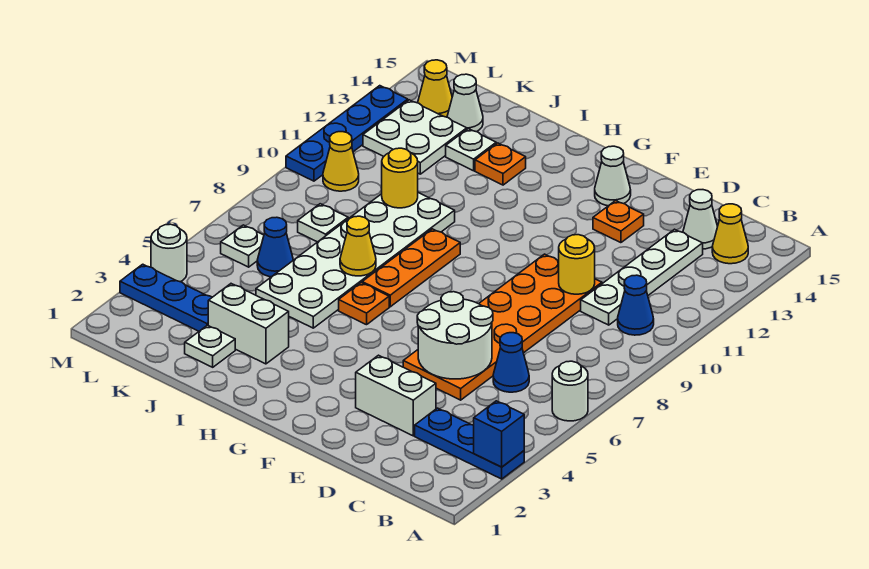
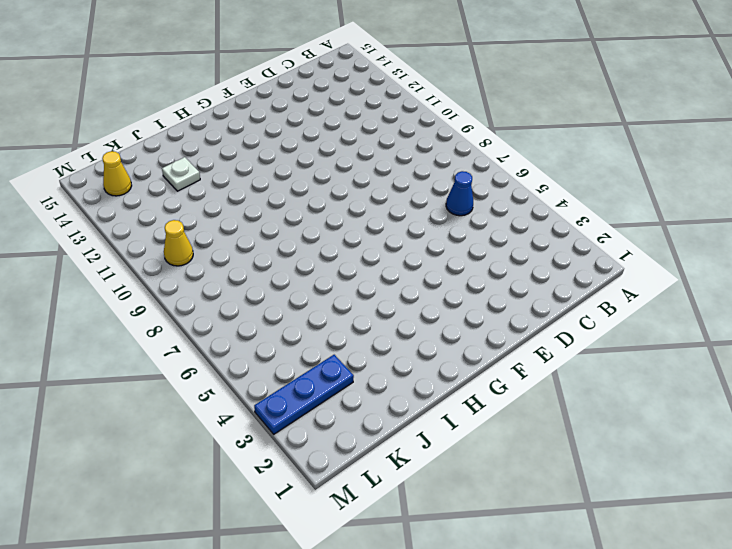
none -> blue plate A3:C3 level 1
none -> white round brick A6 level 1
none -> blue cone B10 level 1
none -> yellow cone B14 level 1

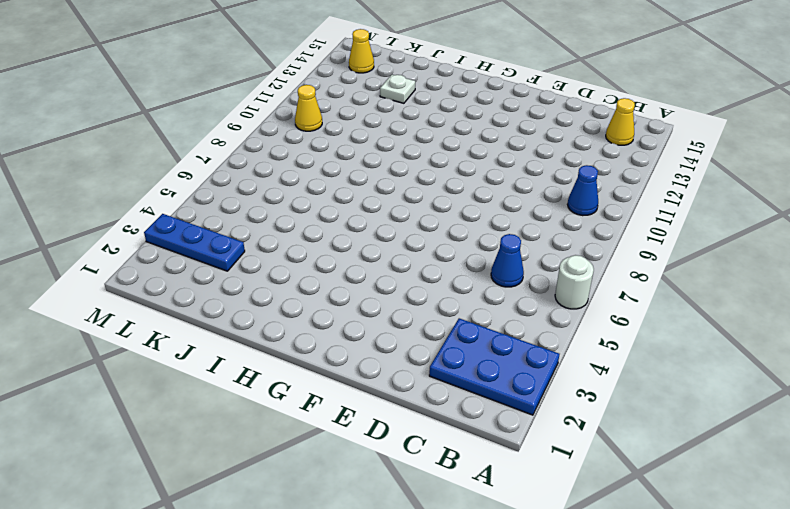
blue plate A2:C3 level 1 -> blue plate A3:C3 level 1
none -> white plate C10:C13 level 1
none -> white cone C14 level 1
none -> white brick D3:E3 level 1
none -> orange plate D5:E10 level 1

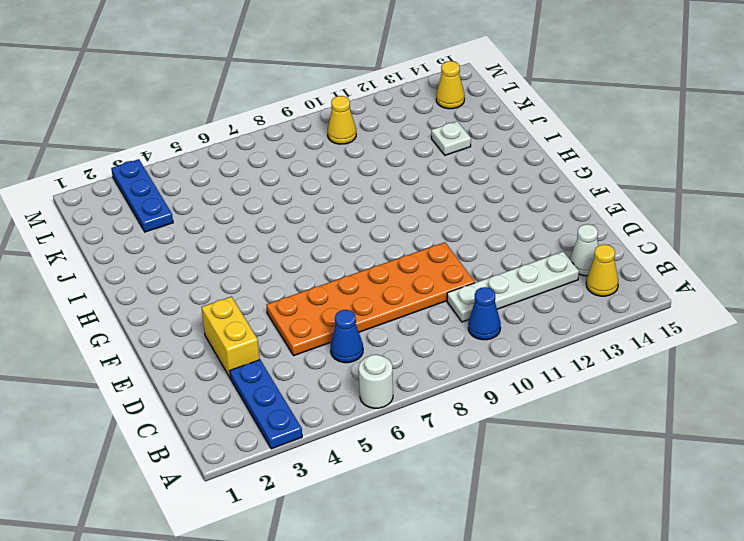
yellow brick D3:E3 level 1 -> white brick D3:E3 level 1
none -> orange plate E13 level 1
none -> white cone F14 level 1
none -> orange plate H6 level 1
none -> orange plate H7:H9 level 1

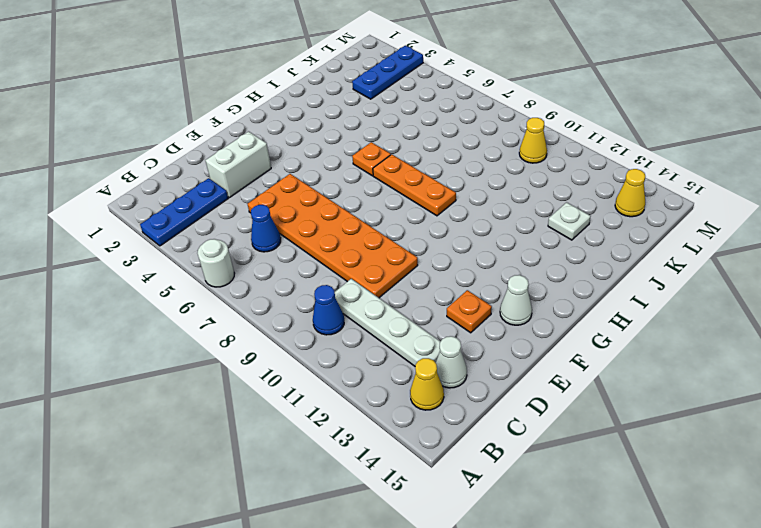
none -> white brick I3:J3 level 1
none -> white plate I5:J10 level 1
none -> orange plate I13 level 1
none -> white plate J2 level 1

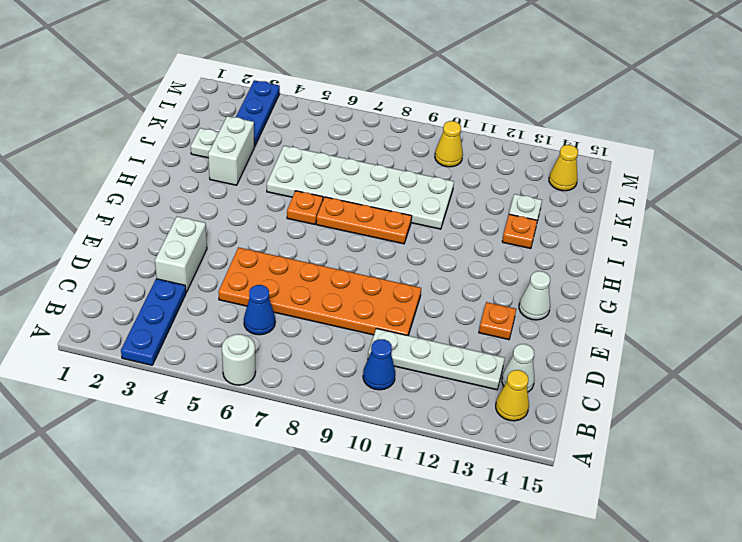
none -> blue cone K6 level 1
none -> white plate K8 level 1
none -> white plate K12:L13 level 1
none -> white cone K14 level 1

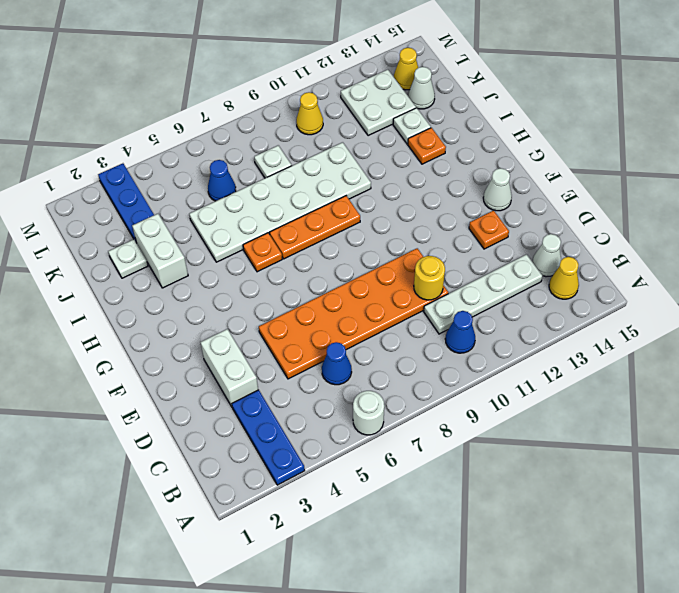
none -> white plate L6 level 1
none -> white round brick M4 level 1
none -> blue plate M10:M13 level 1
none -> blue brick A3 level 2

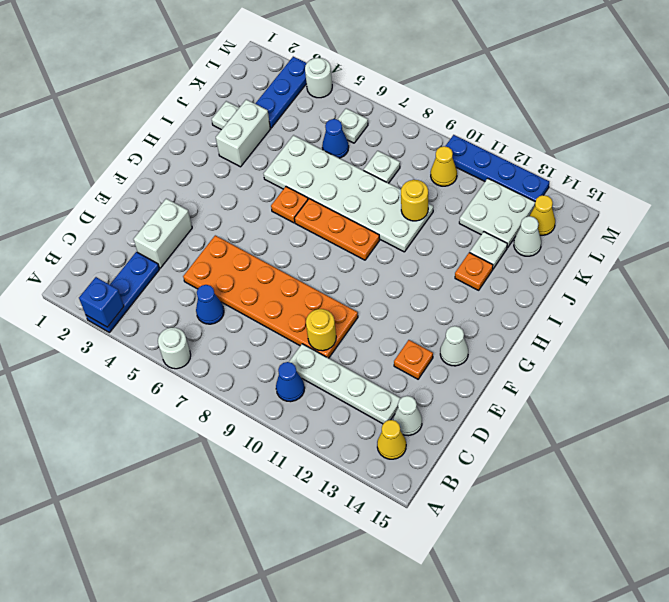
none -> white round brick D5:E6 level 2
none -> yellow cone I7 level 2

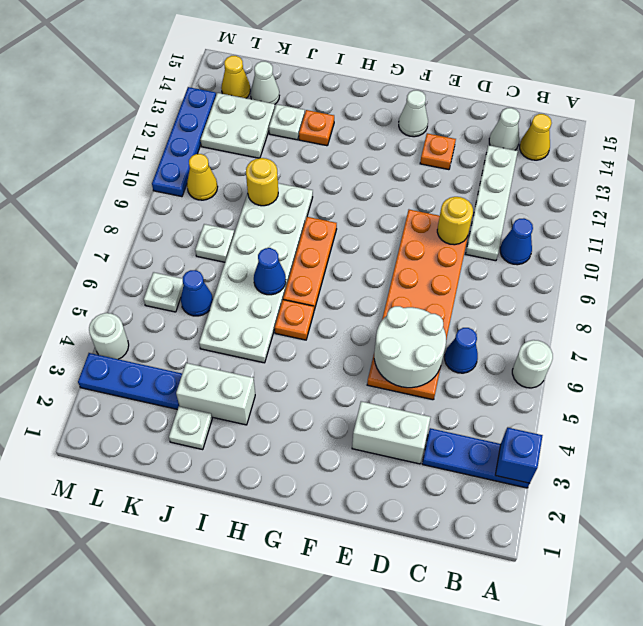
blue cone I7 level 2 -> yellow cone I7 level 2

